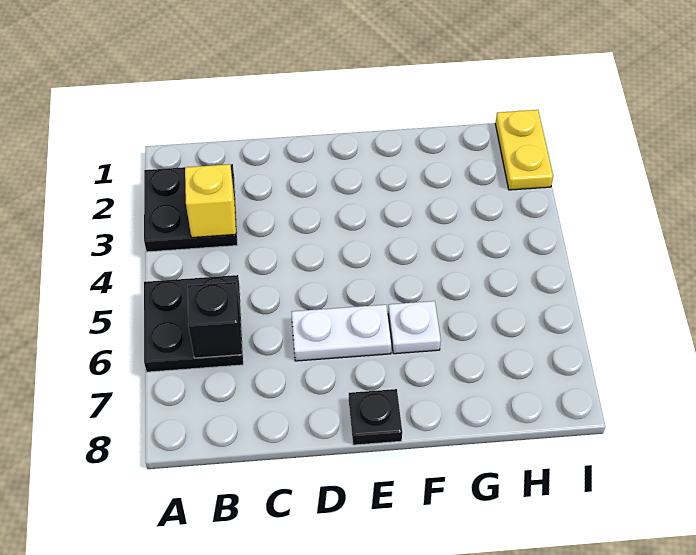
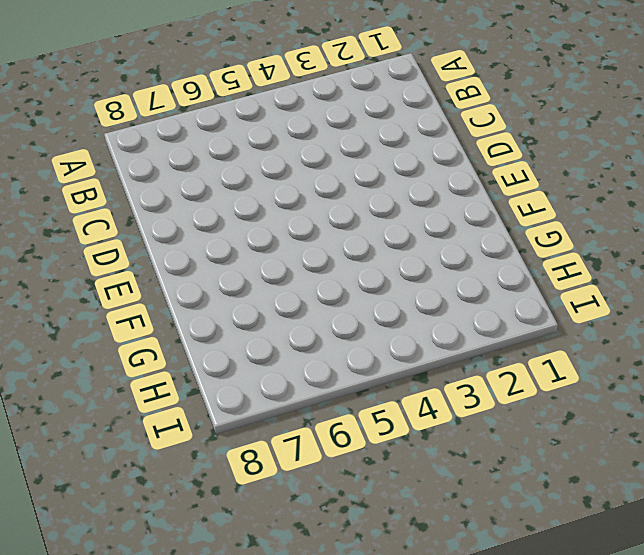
none -> black plate A2:B3 level 1
none -> black plate A5:B6 level 1

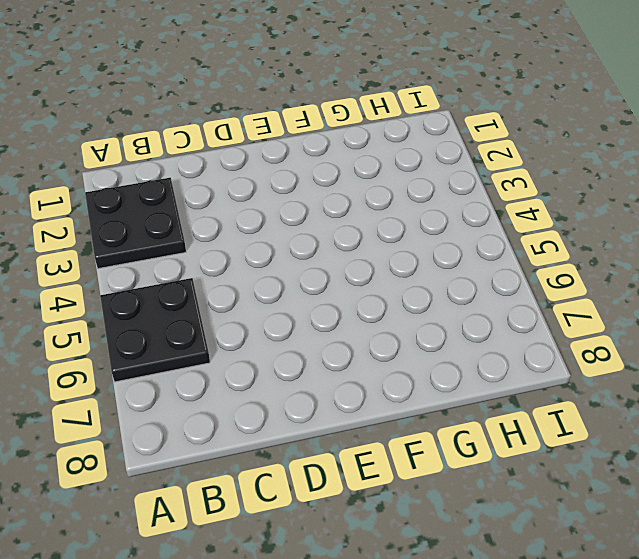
none -> white plate D6:E6 level 1
none -> black plate E8 level 1

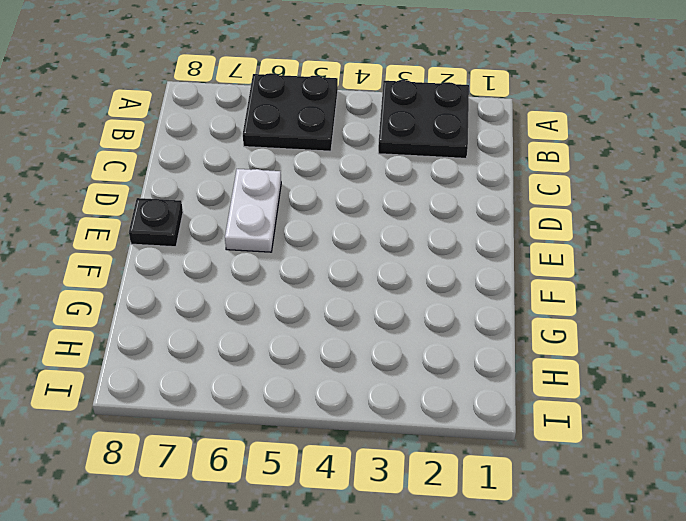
none -> white plate F6 level 1
none -> yellow plate I1:I2 level 1

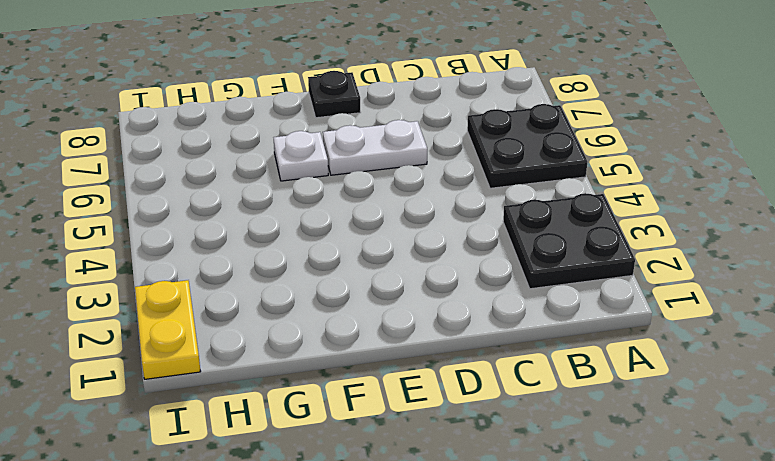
none -> yellow brick B3 level 2
none -> black brick B6 level 2

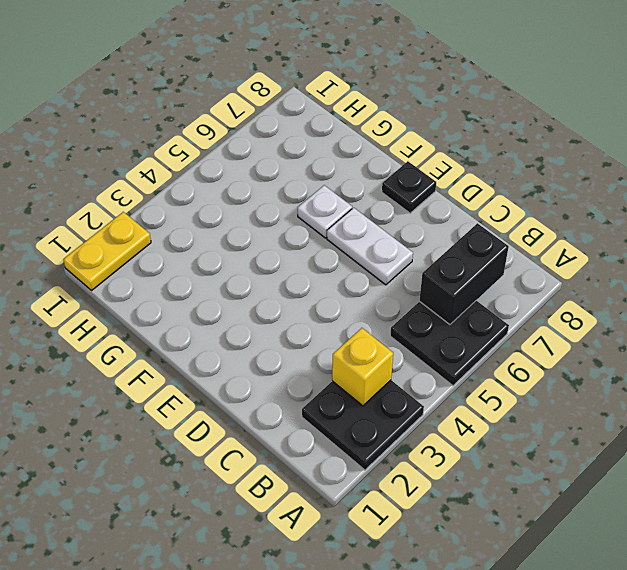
black brick B6:B7 level 2 -> black brick B6 level 2

